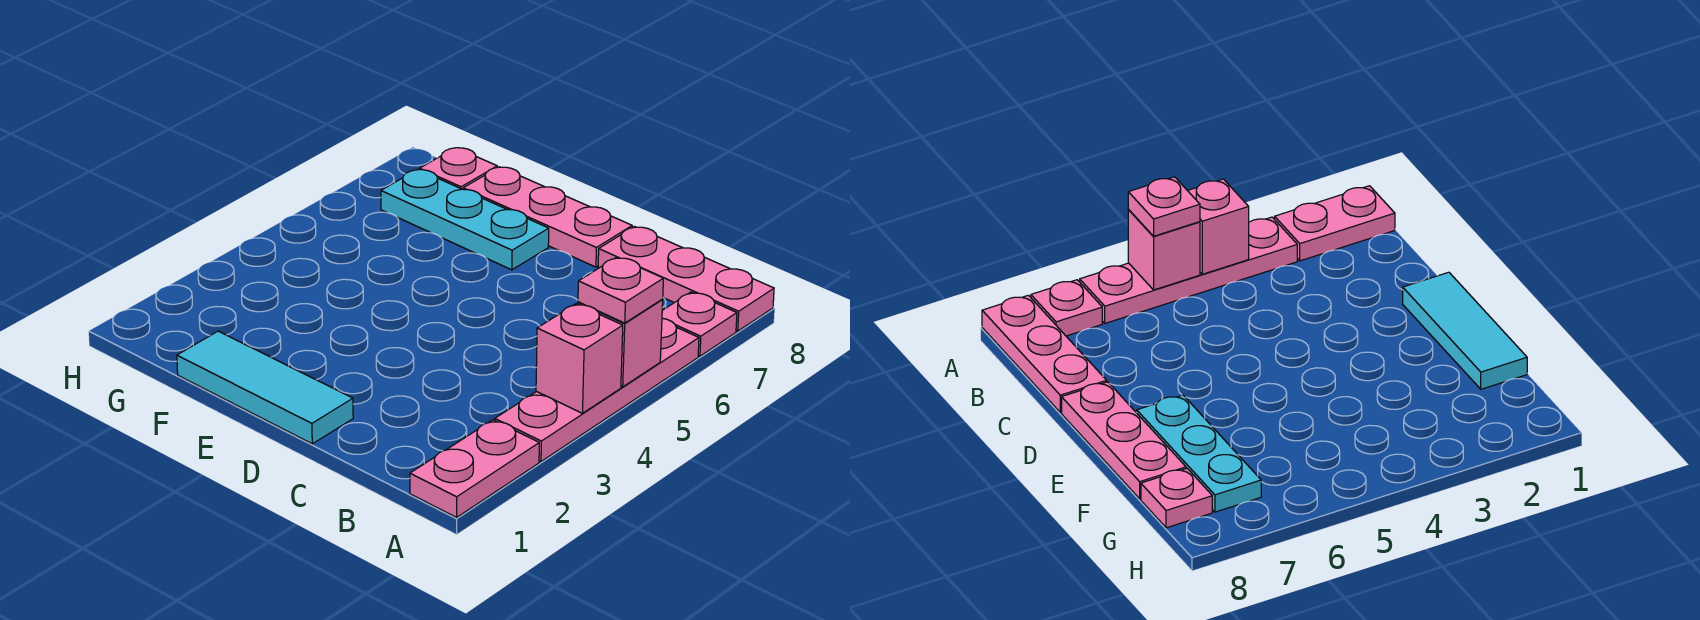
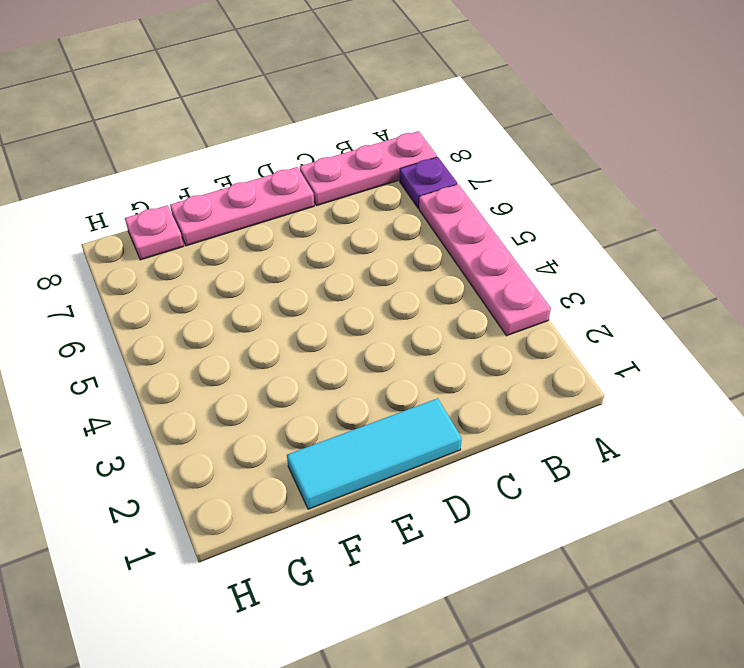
purple plate A7 level 1 -> pink plate A7 level 1
none -> pink plate A1:A2 level 1
none -> cyan plate E7:G7 level 1

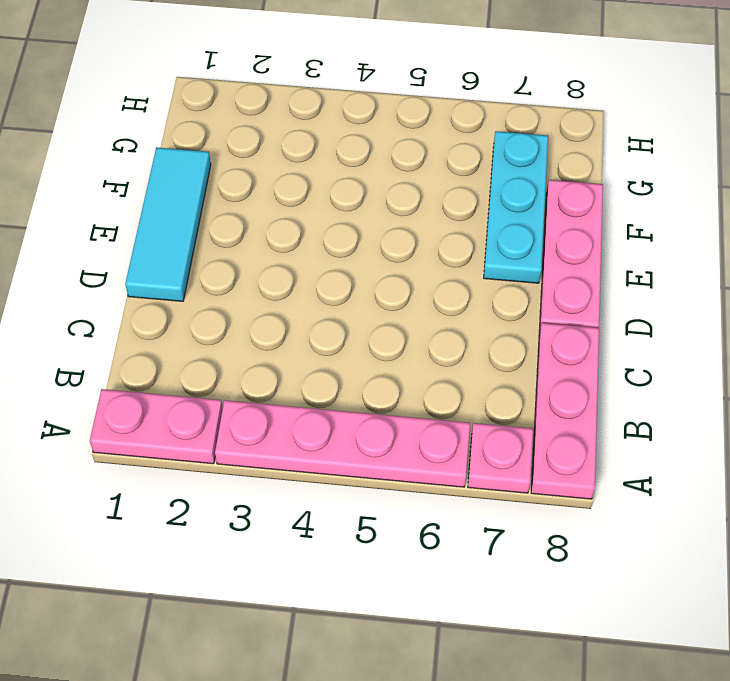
none -> pink plate G8 level 1
none -> pink brick A4 level 2

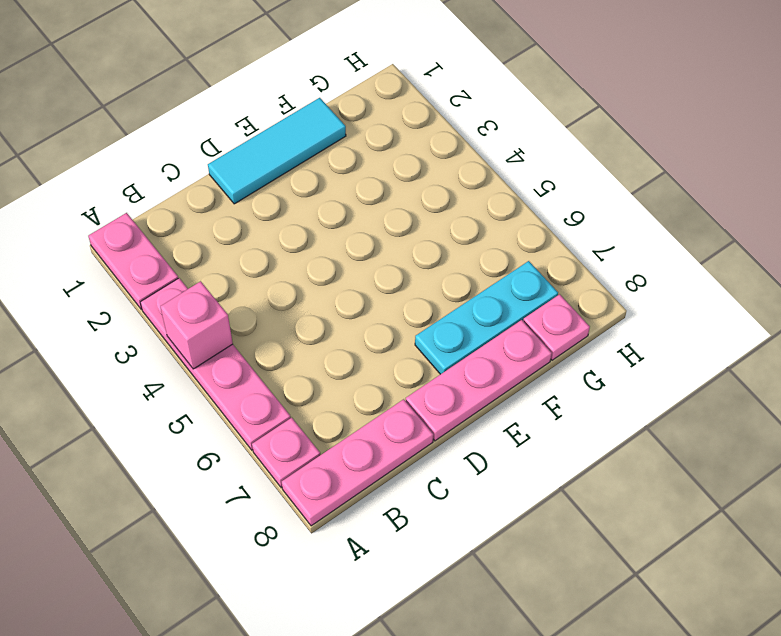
none -> pink brick A5 level 2
none -> pink plate A5 level 3

